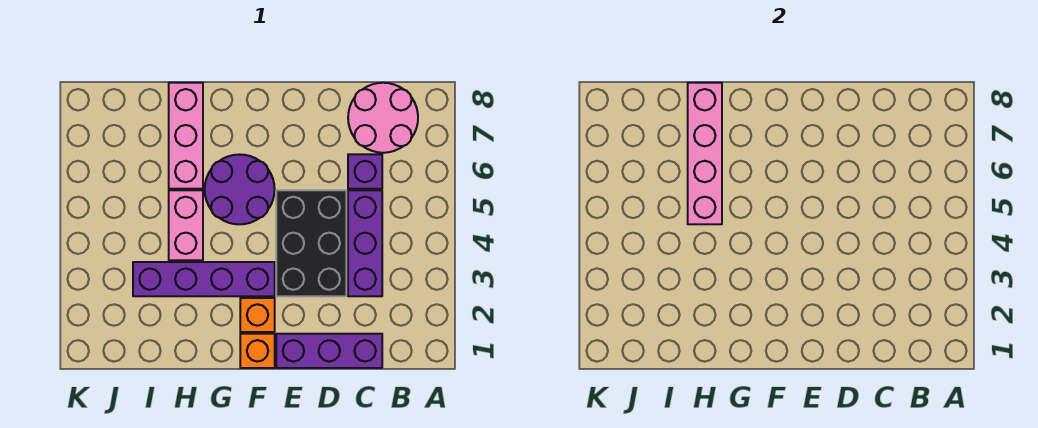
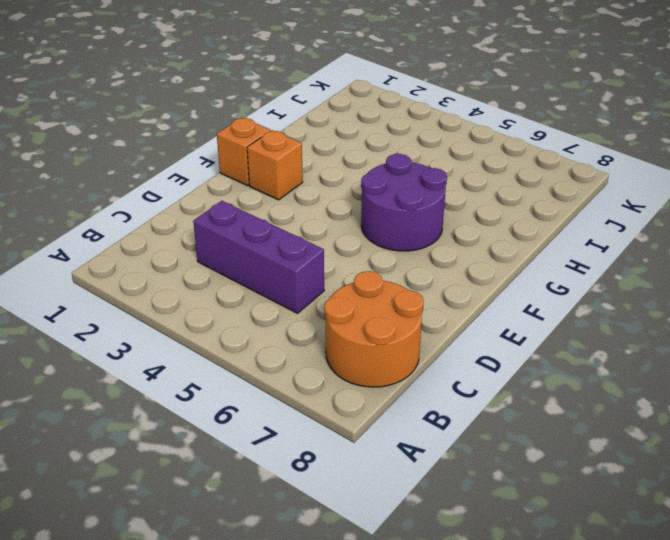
orange round brick B7:C8 level 1 -> pink round brick B7:C8 level 1
none -> purple brick C1:E1 level 1
none -> purple brick C6 level 1
none -> black brick D3:E5 level 1

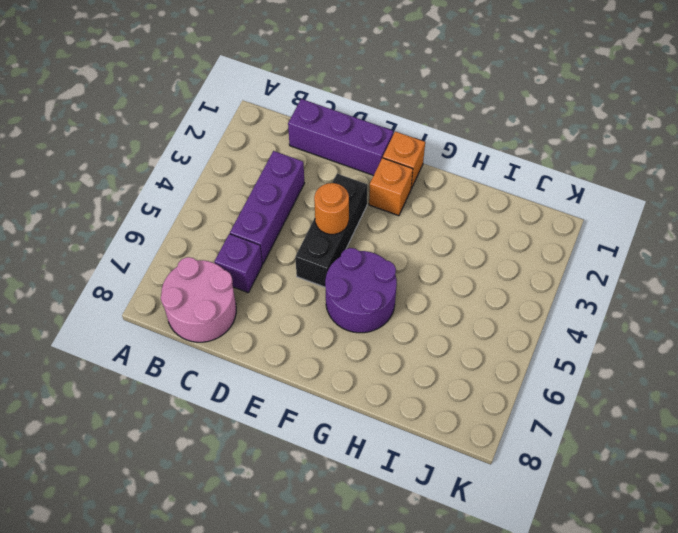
black brick E3:E5 level 1 -> black brick D3:E5 level 1
orange round brick E4 level 2 -> none
none -> purple brick F3:I3 level 1
none -> pink brick H4:H5 level 1
none -> pink brick H6:H8 level 1

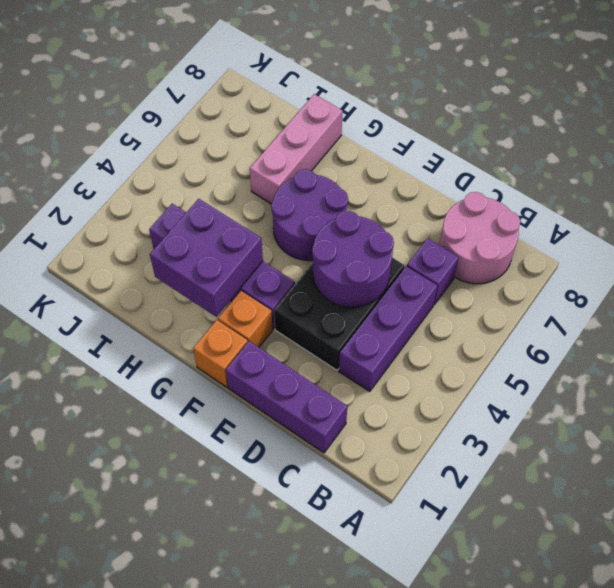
purple round brick D4:E5 level 2 -> none
purple brick G2:H3 level 2 -> none
none -> pink brick H4:H5 level 1
none -> pink brick H5:H8 level 2

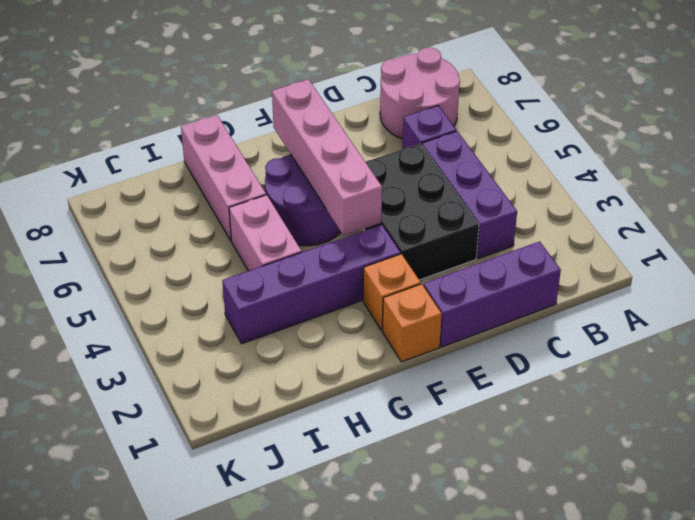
pink brick F4:F7 level 2 -> pink brick H5:H8 level 2

